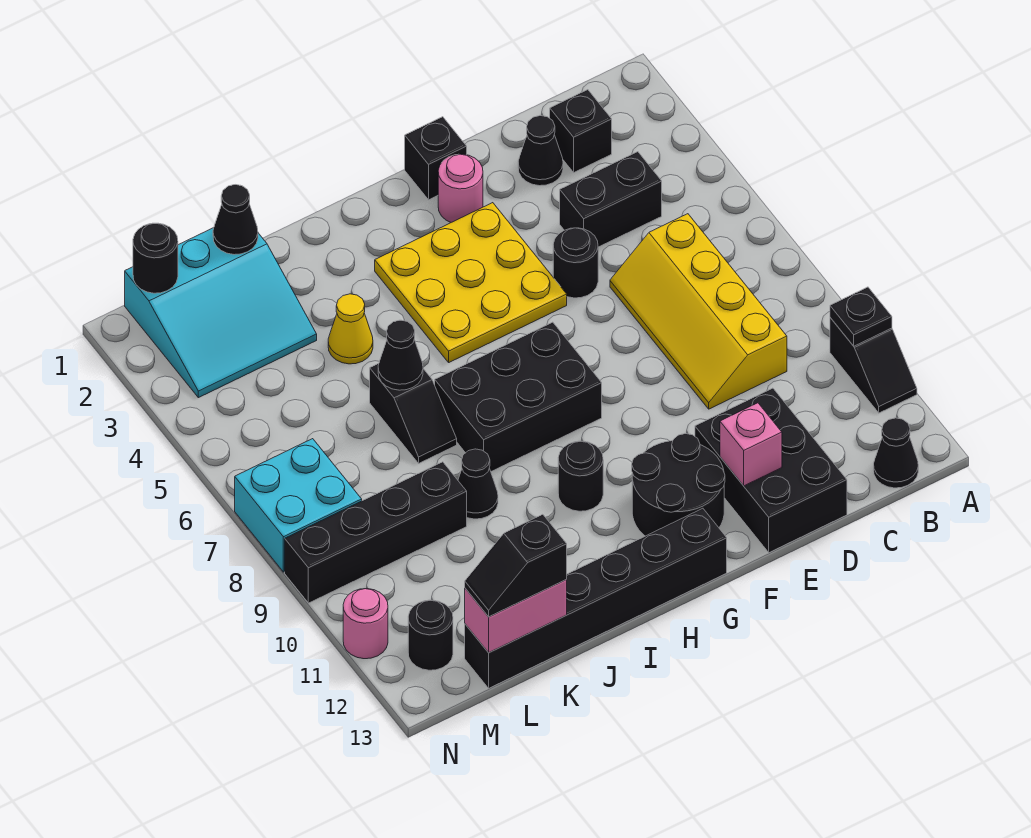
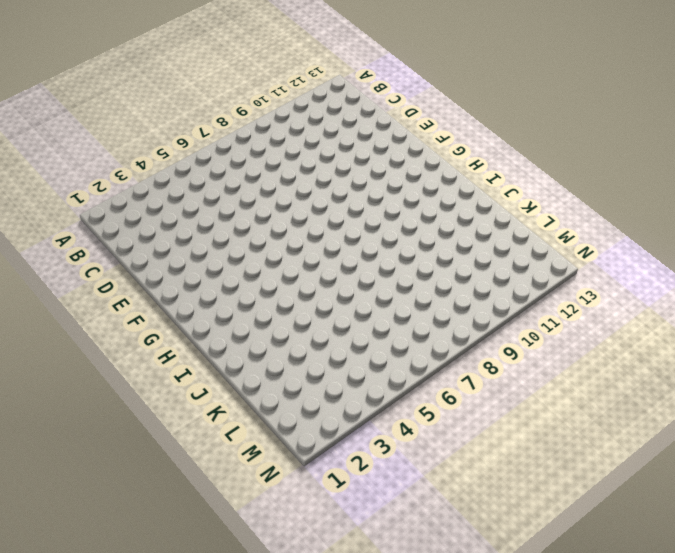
none -> black slope A10:A11 level 1 top 10
none -> black cone B13 level 1
none -> black brick C2 level 1
none -> black brick C4:D4 level 1

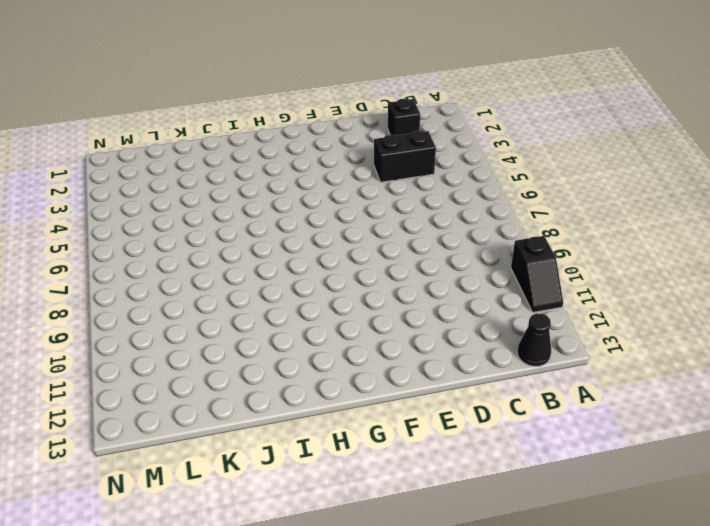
none -> yellow slope C6:D9 level 1 top C
none -> black cone D2 level 1
none -> black brick D11:E13 level 1
none -> black round brick E5 level 1

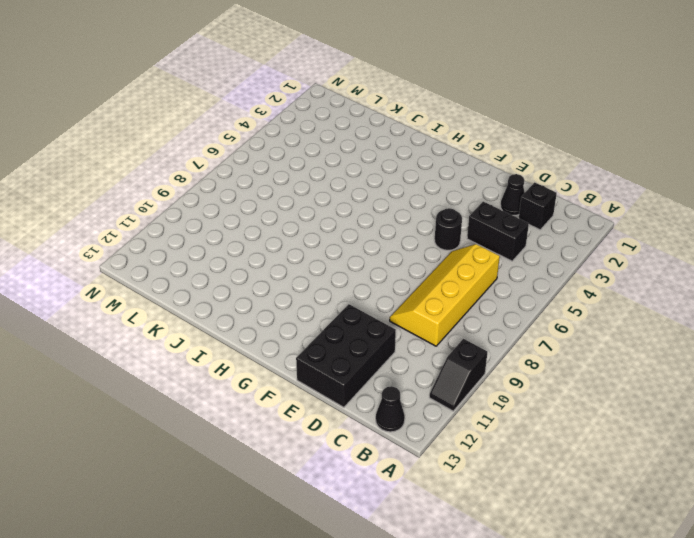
none -> black brick F1 level 1
none -> pink round brick F2 level 1
none -> yellow plate F3:H5 level 1
none -> black round brick F11:G12 level 1

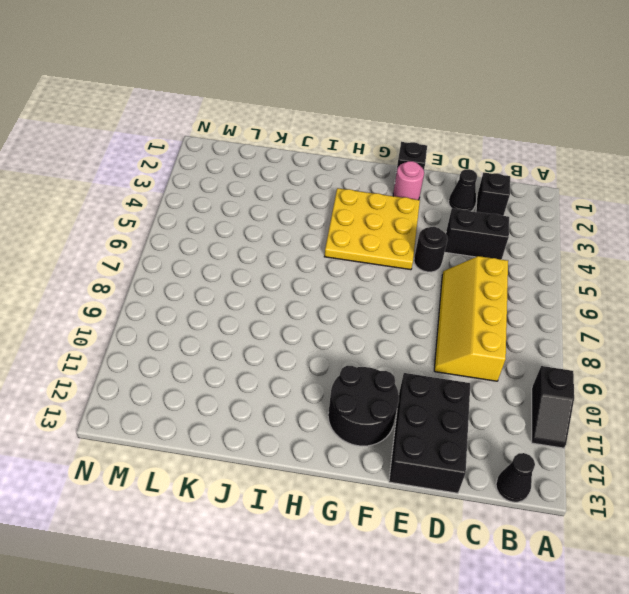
none -> black brick G7:I8 level 1
none -> black brick G13:L13 level 1
none -> black round brick H10 level 1
none -> yellow cone J4 level 1

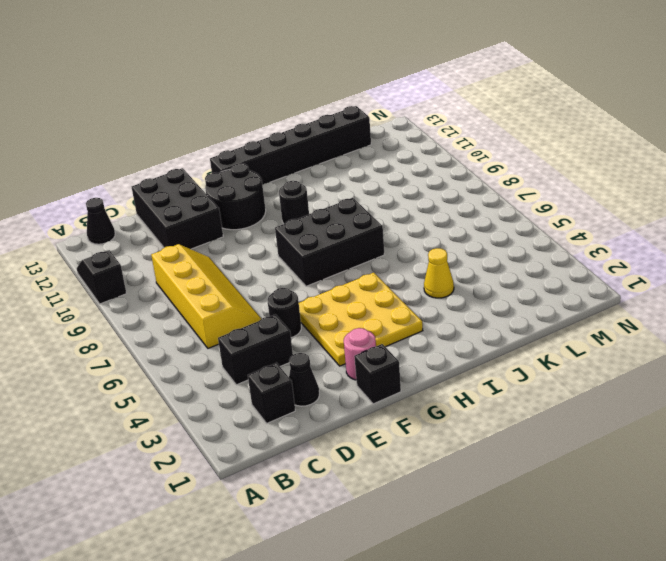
none -> black slope J6:J7 level 1 top 6
none -> black cone J9 level 1
none -> cyan slope K1:M3 level 1 top 1
none -> black brick K9:N9 level 1

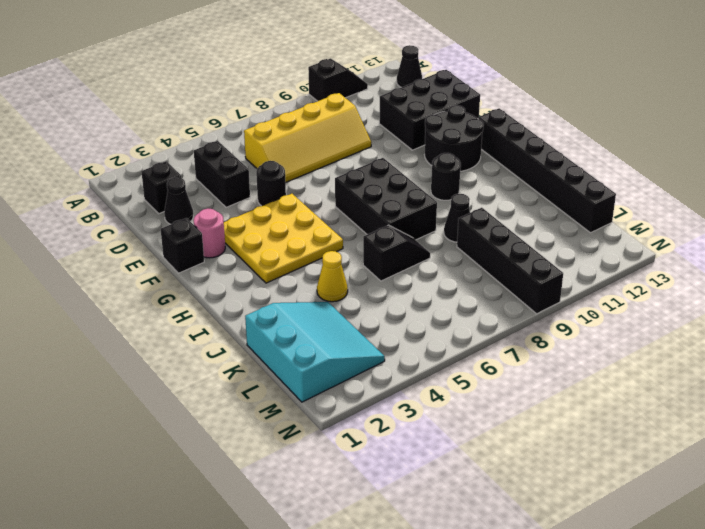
none -> cyan brick M7:N8 level 1
none -> black round brick M12 level 1
none -> pink round brick N11 level 1
none -> black plate A10 level 2

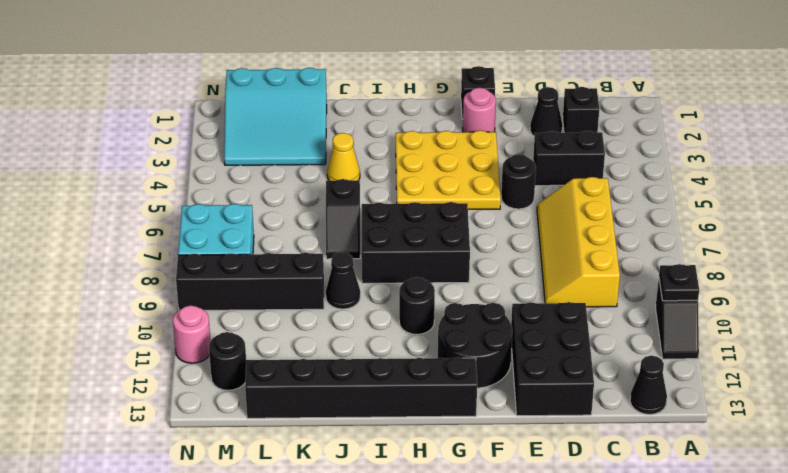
none -> pink brick E12 level 2
none -> black cone J6 level 2
none -> black cone K1 level 2
none -> pink brick K13:L13 level 2

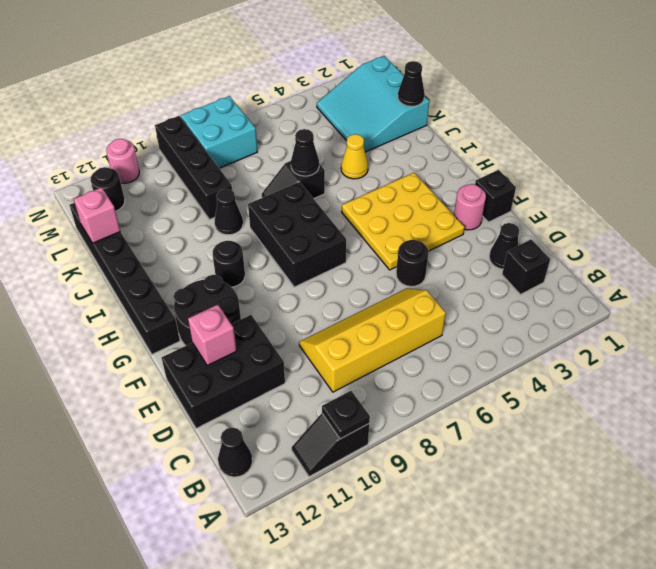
pink brick K13 level 2 -> pink brick K13:L13 level 2
none -> black brick C4:D4 level 1
none -> black round brick M1 level 2
none -> black slope K13:L13 level 3 top K

